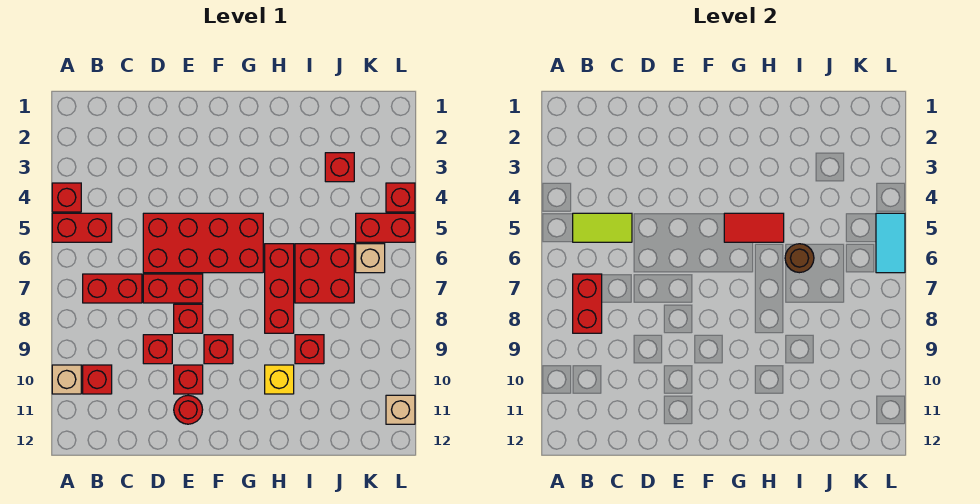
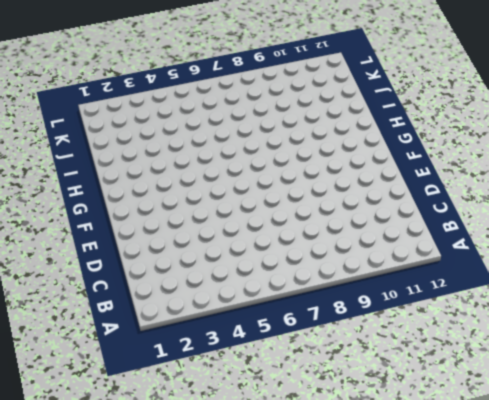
none -> red brick A4 level 1
none -> red brick A5:B5 level 1
none -> tan brick A10 level 1

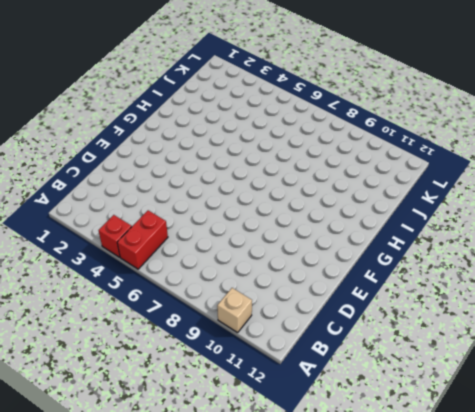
none -> red brick B7:C7 level 1
none -> red brick B10 level 1
none -> red brick D5:G6 level 1

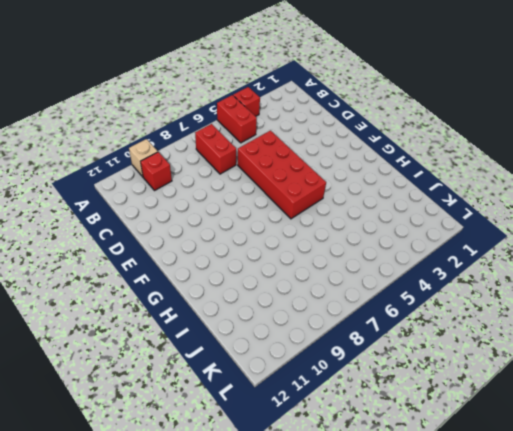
none -> red brick D7:E7 level 1
none -> red brick D9 level 1
none -> red brick E8 level 1

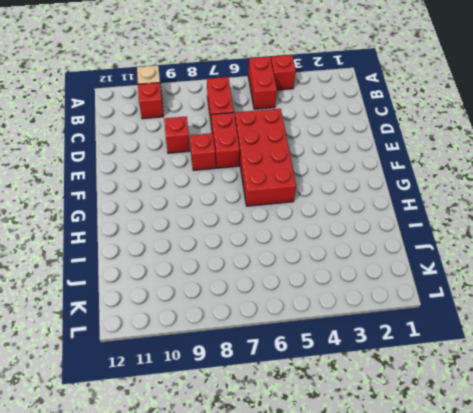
none -> red brick E10 level 1
none -> red round brick E11 level 1
none -> red brick F9 level 1

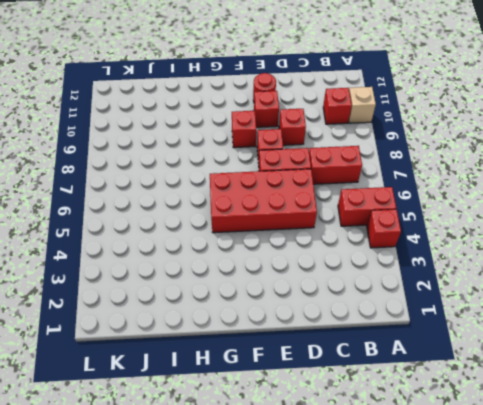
none -> red brick H6:H8 level 1
none -> yellow brick H10 level 1
none -> red brick I6:J7 level 1

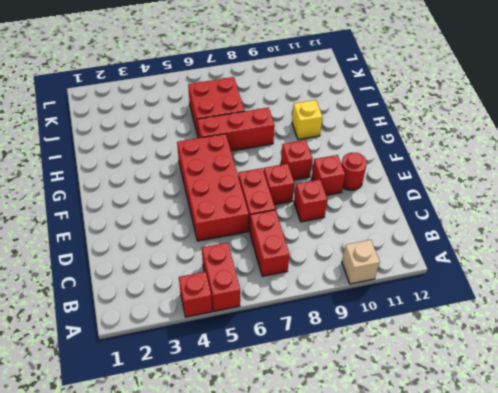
none -> red brick B10 level 1
none -> red brick I9 level 1
none -> red brick J3 level 1

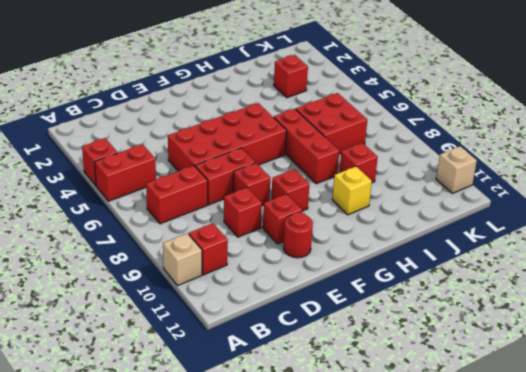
none -> red brick K5:L5 level 1
none -> tan brick K6 level 1
none -> red brick L4 level 1

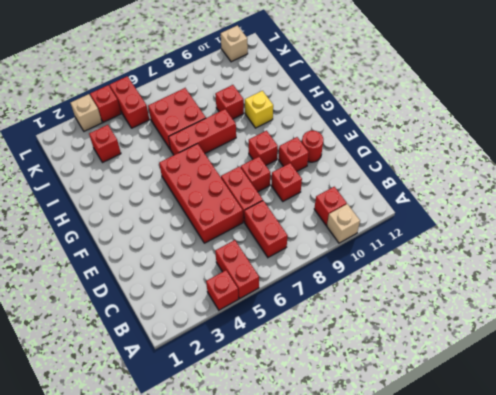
tan brick L3 level 1 -> tan brick K6 level 1
none -> lime tile B5:C5 level 2
none -> red brick B7:B8 level 2
none -> red tile G5:H5 level 2

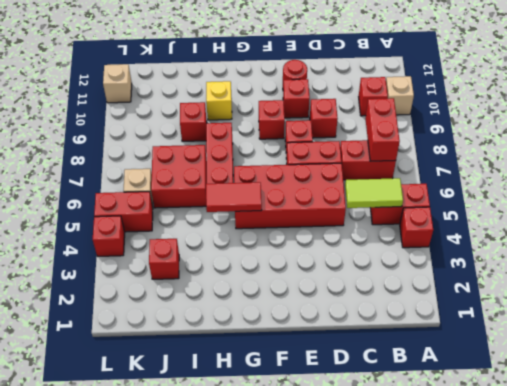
none -> brown round brick I6 level 2
none -> cyan tile L5:L6 level 2

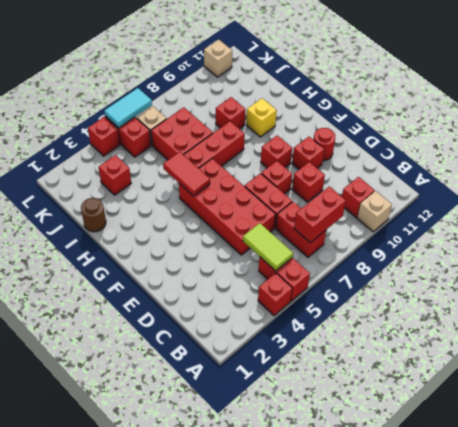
brown round brick I1 level 1 -> brown round brick I6 level 2

